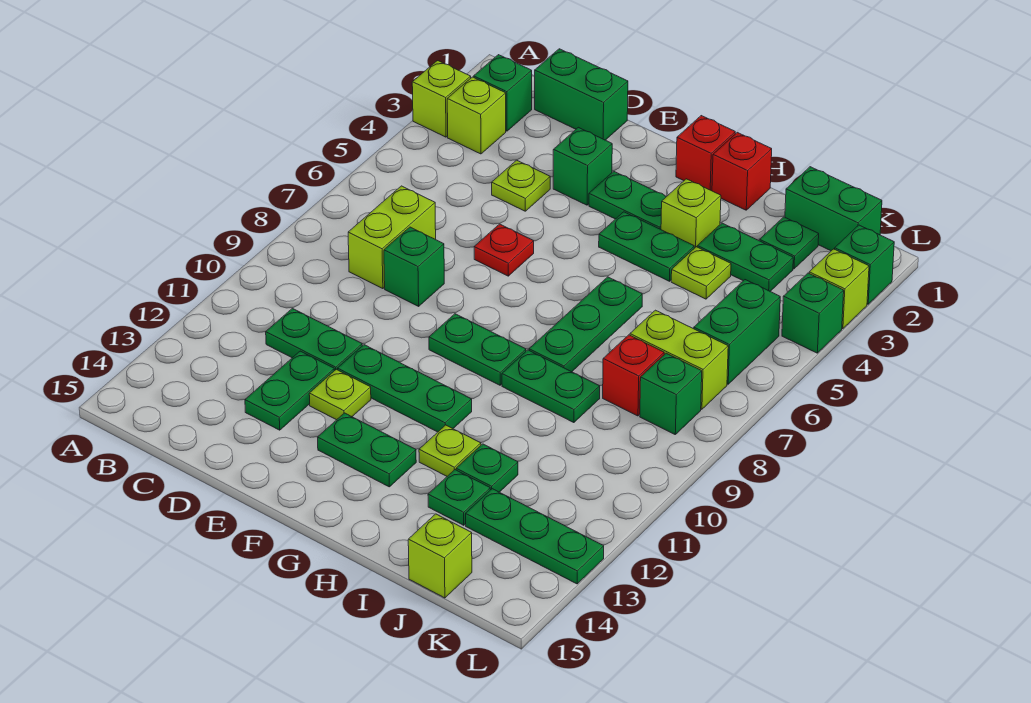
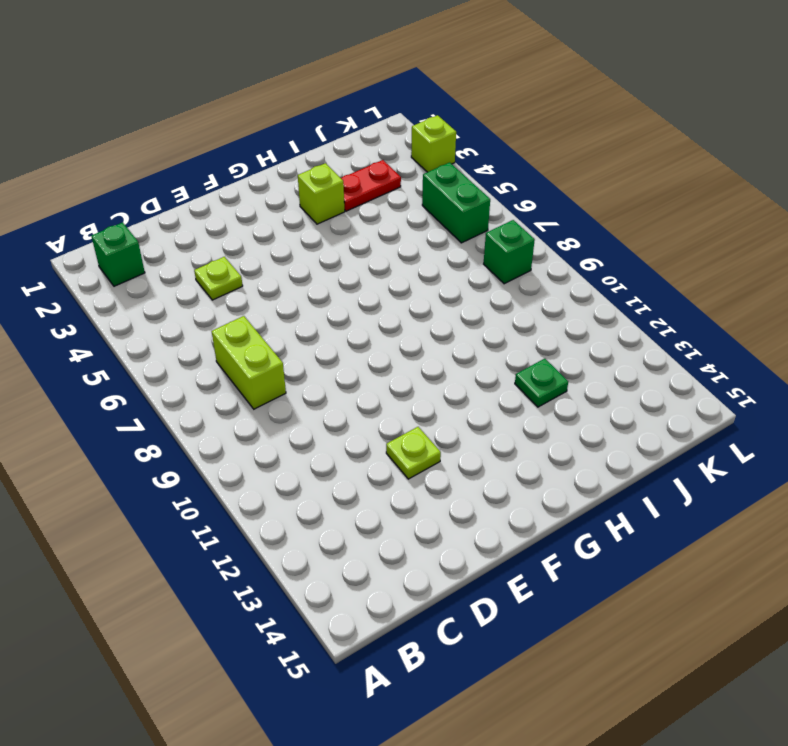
red plate I3:J3 level 1 -> green plate I3:J3 level 1
none -> lime brick A3 level 1
none -> lime brick B3 level 1
none -> green brick C1:D1 level 1
none -> green plate C11:D11 level 1

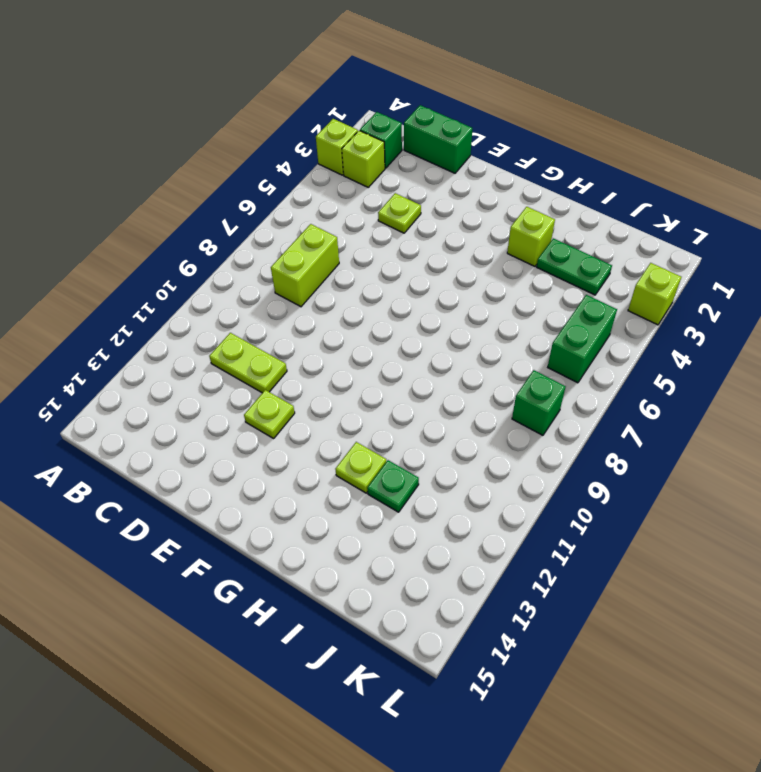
lime plate C11:D11 level 1 -> green plate C11:D11 level 1
none -> green brick D8 level 1
none -> green plate D12:D13 level 1
none -> green brick E3 level 1
none -> red plate E6 level 1

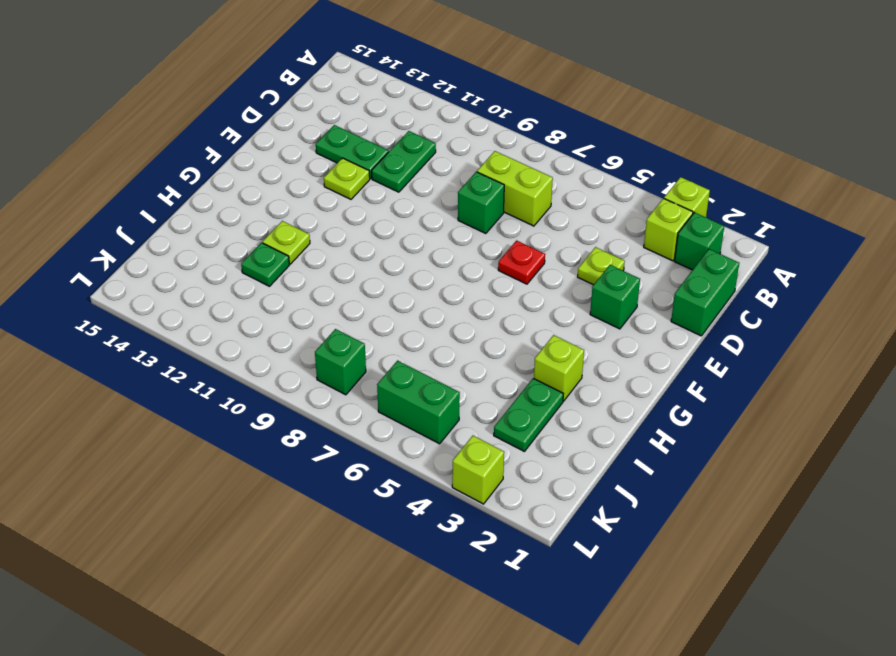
none -> green plate E11:G11 level 1
none -> green plate F3:G3 level 1
none -> green plate F9:G9 level 1
none -> green plate F13:G13 level 1

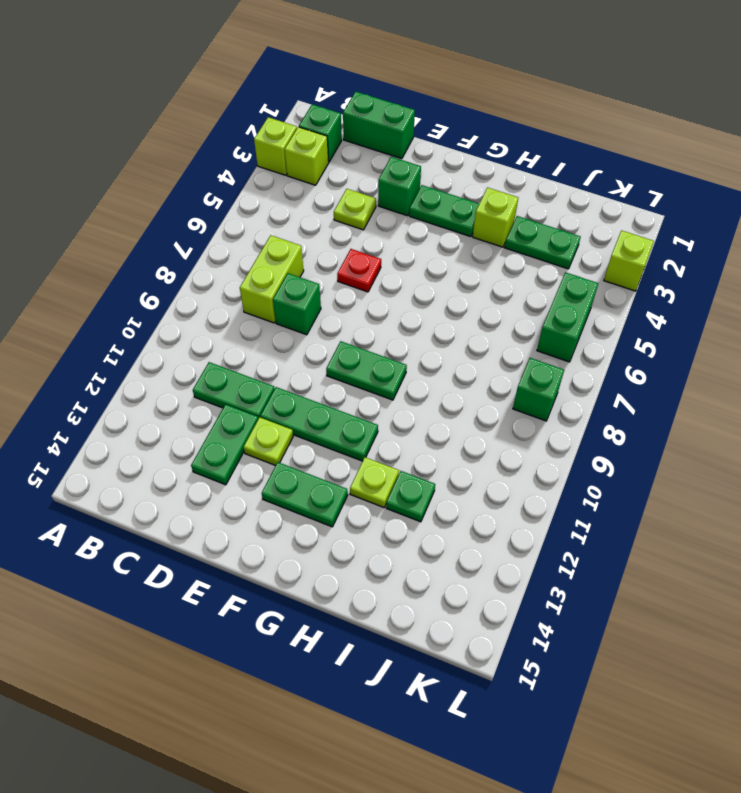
none -> red brick G1 level 1
none -> green plate G4:H4 level 1
none -> red brick H1 level 1
none -> green plate H6:H8 level 1

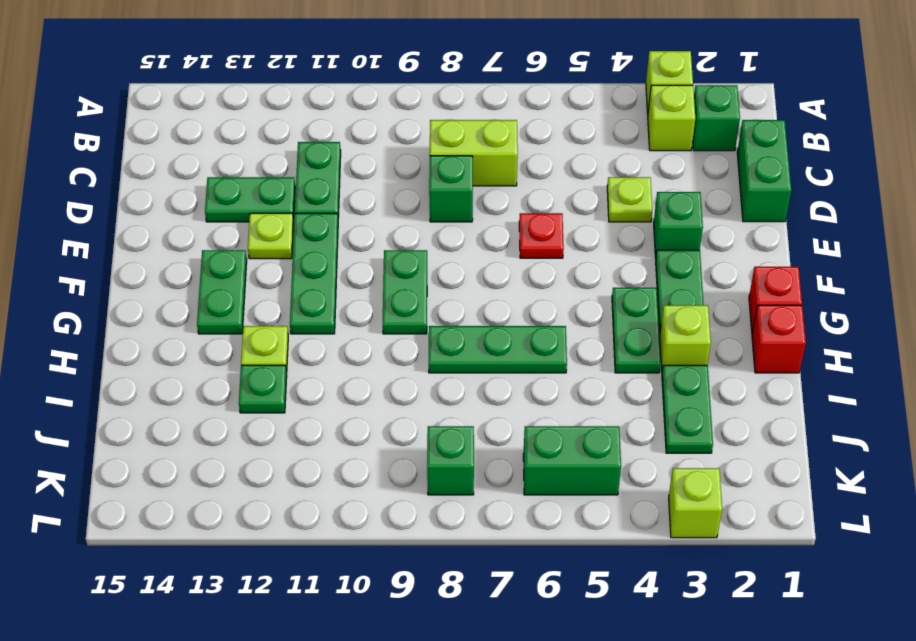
none -> green plate H9:I9 level 1
none -> lime plate I4 level 1
none -> green plate I13 level 1
none -> green brick J1:K1 level 1

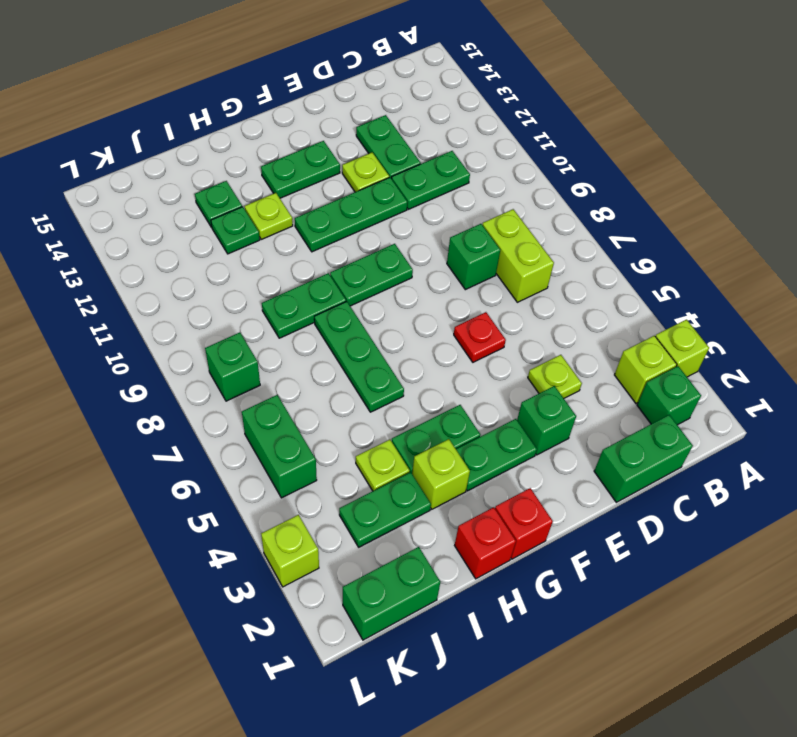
none -> green plate J2 level 1
none -> lime brick J7:K7 level 1
none -> red brick J8 level 1
none -> green plate J13:L13 level 1

